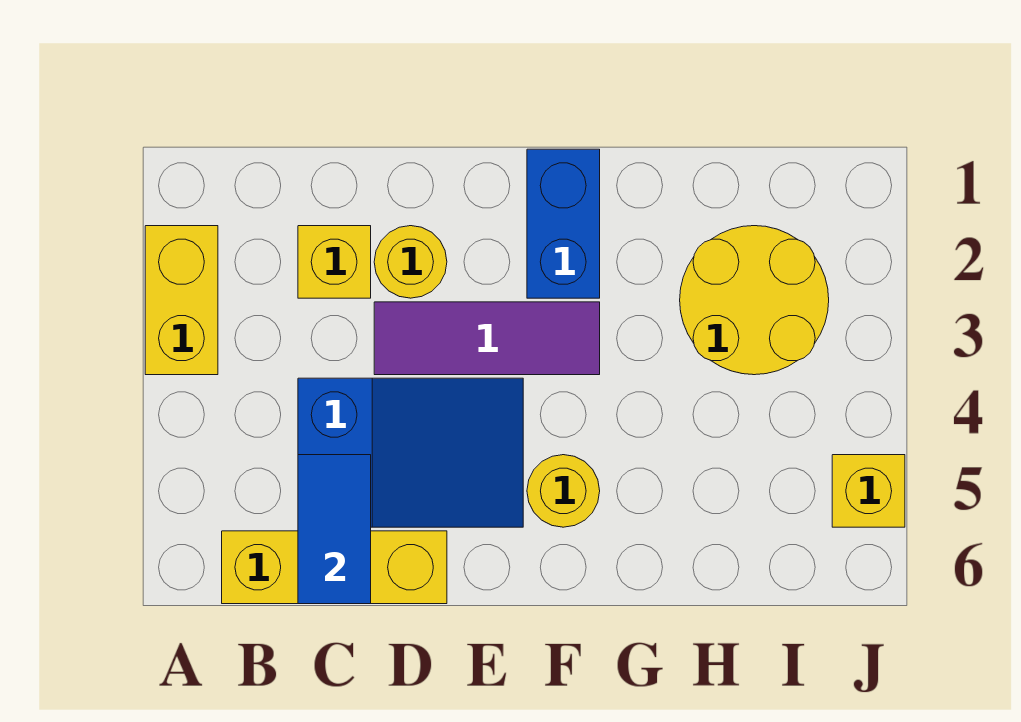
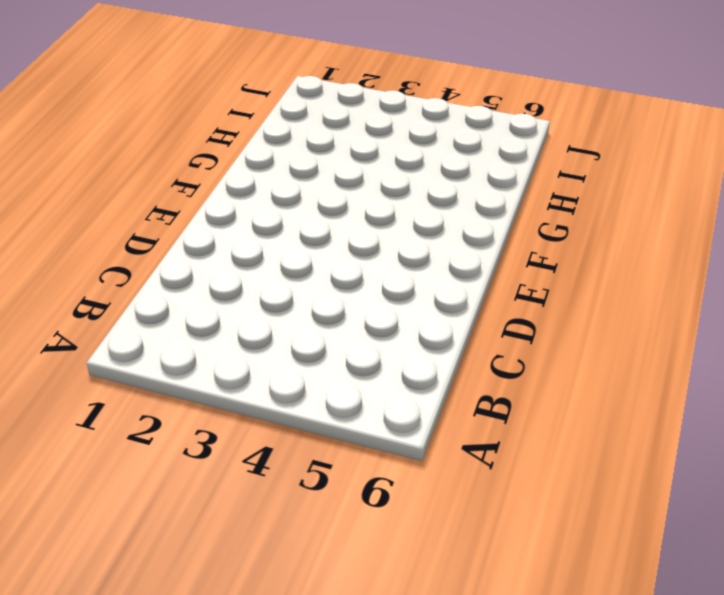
none -> yellow brick A2:A3 level 1
none -> yellow brick B6:D6 level 1

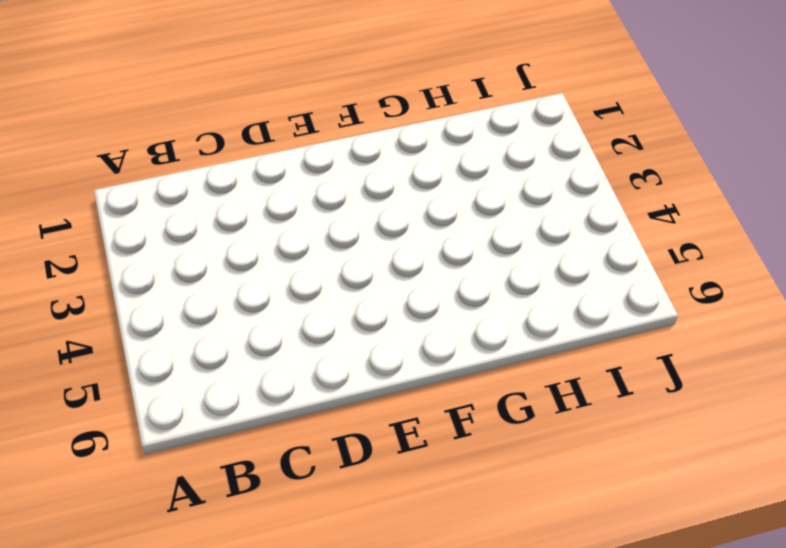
none -> yellow brick A2:A3 level 1
none -> yellow brick B6:D6 level 1

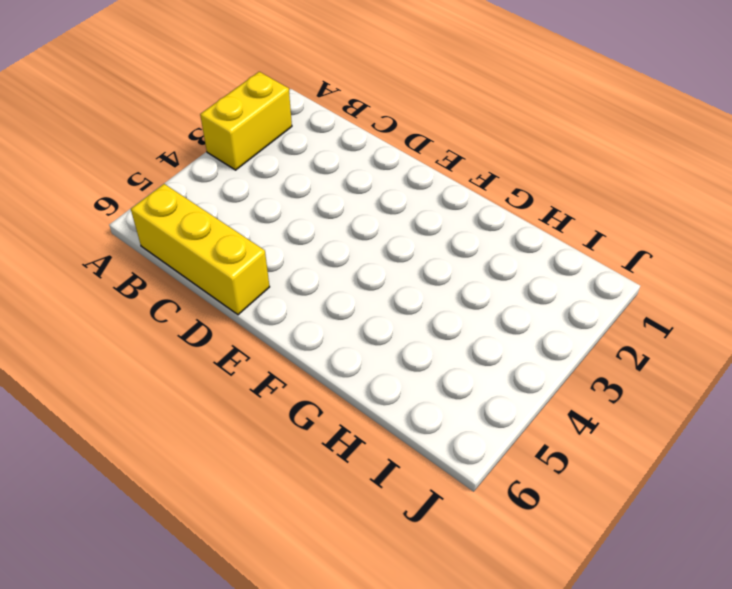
none -> yellow brick C2 level 1
none -> blue slope C4:E5 level 1 top C

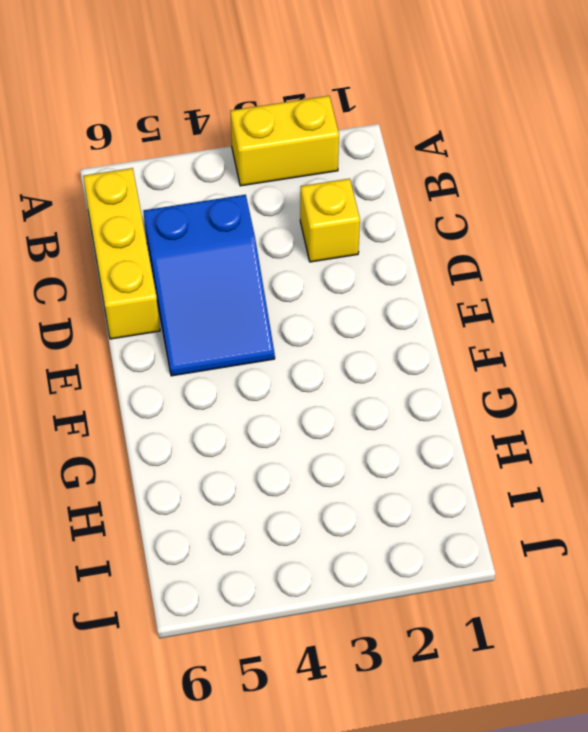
none -> yellow round brick D2 level 1
none -> purple tile D3:F3 level 1

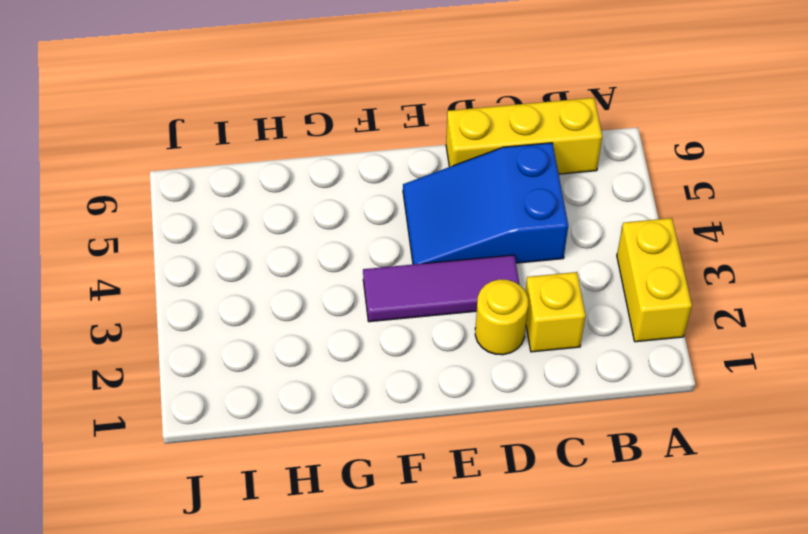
none -> blue brick F1:F2 level 1
none -> yellow round brick F5 level 1

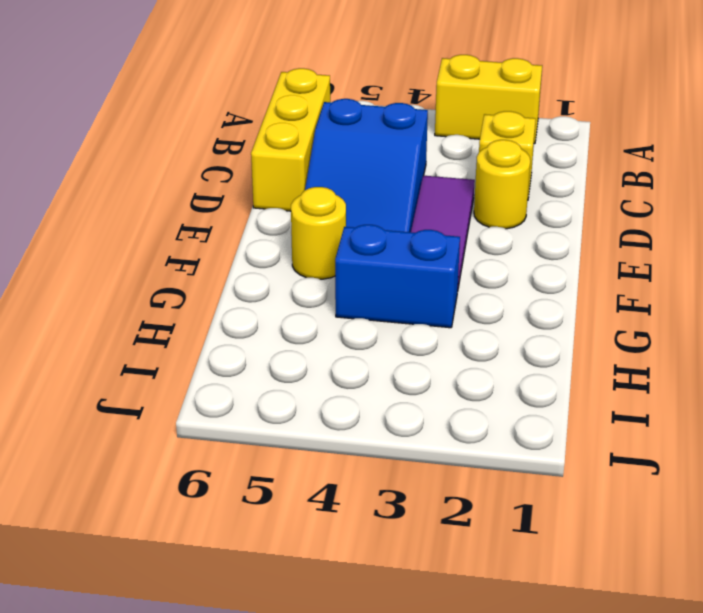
blue brick G3:G4 level 1 -> blue brick F1:F2 level 1
none -> yellow round brick H2:I3 level 1
none -> yellow brick J5 level 1

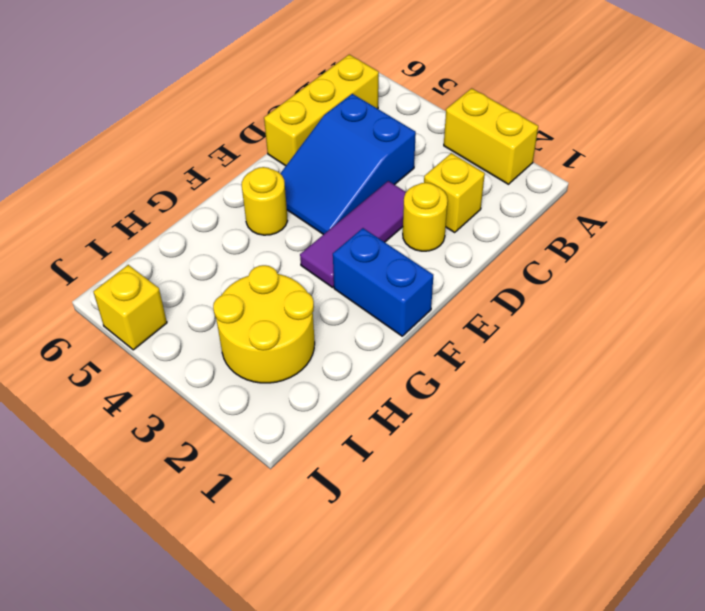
none -> blue tile C5:C6 level 2

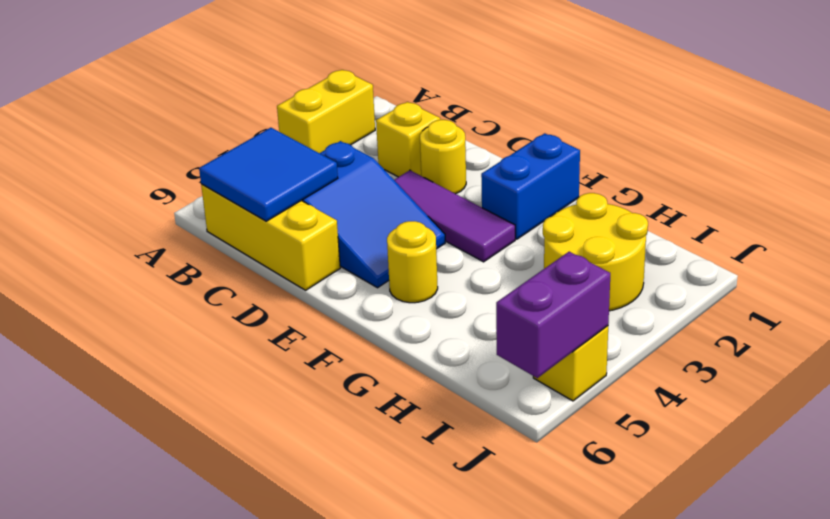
blue tile B5:C6 level 2 -> blue tile C5:C6 level 2
purple brick J5:J6 level 2 -> none

